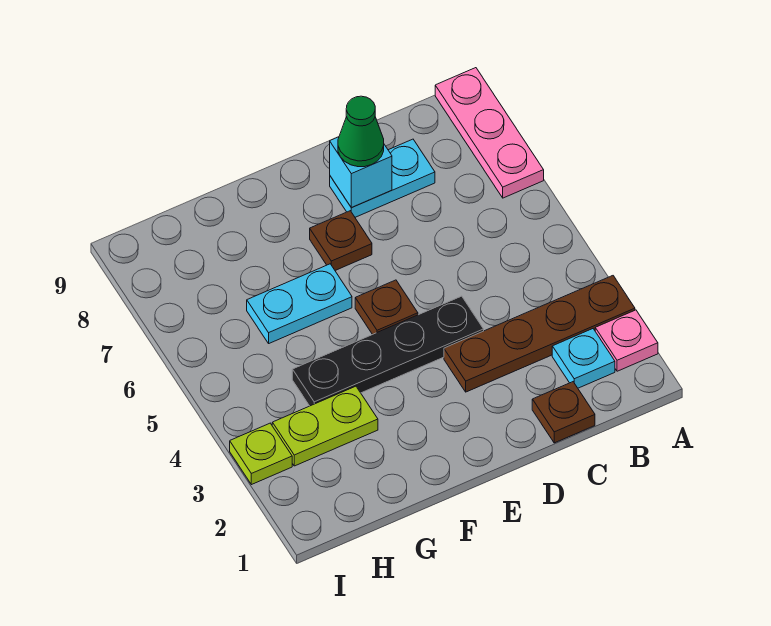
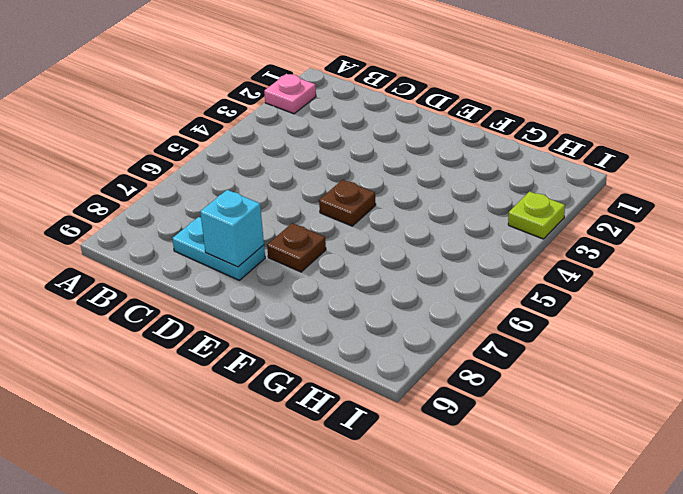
none -> brown plate A3:D3 level 1
none -> pink plate A7:A9 level 1
none -> cyan plate B2 level 1

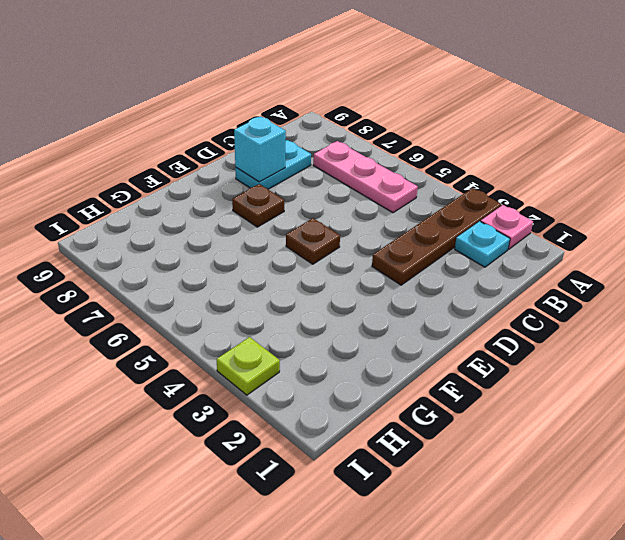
pink plate B5:B7 level 1 -> pink plate A7:A9 level 1
none -> brown plate C1 level 1
none -> black plate D4:G4 level 1
none -> cyan plate F6:G6 level 1

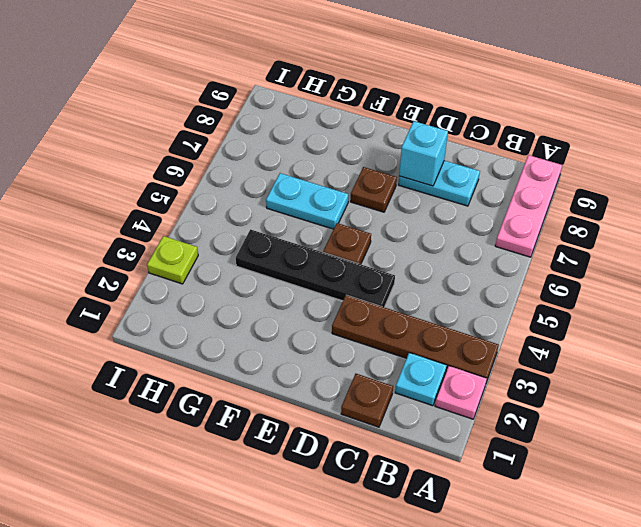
none -> lime plate G3:H3 level 1
none -> green cone D8 level 3

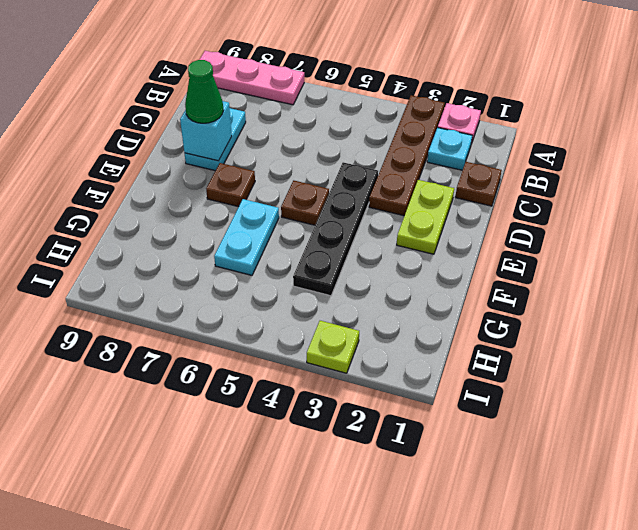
lime plate D2:E2 level 1 -> lime plate G3:H3 level 1

